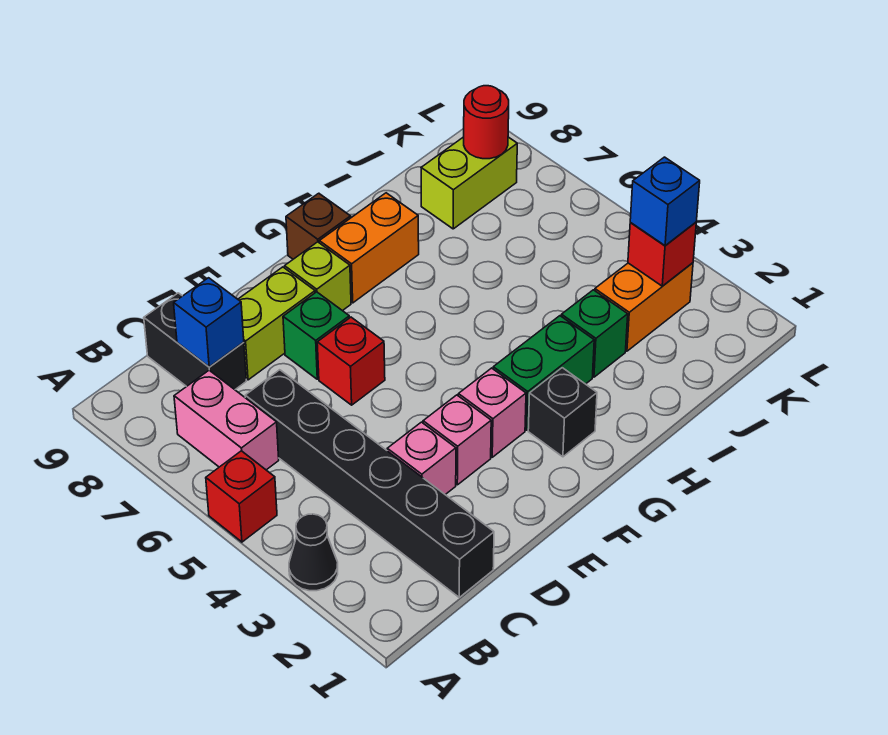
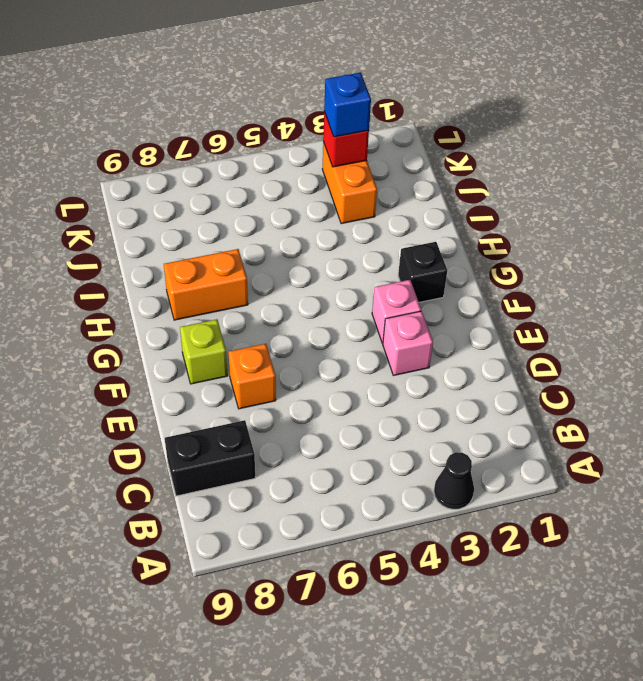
orange brick E7 level 1 -> green brick E7 level 1
orange brick H7:H8 level 1 -> orange brick G8:H8 level 1
none -> red brick A5 level 1
none -> pink brick B6:B7 level 1
none -> black brick C1:C6 level 1

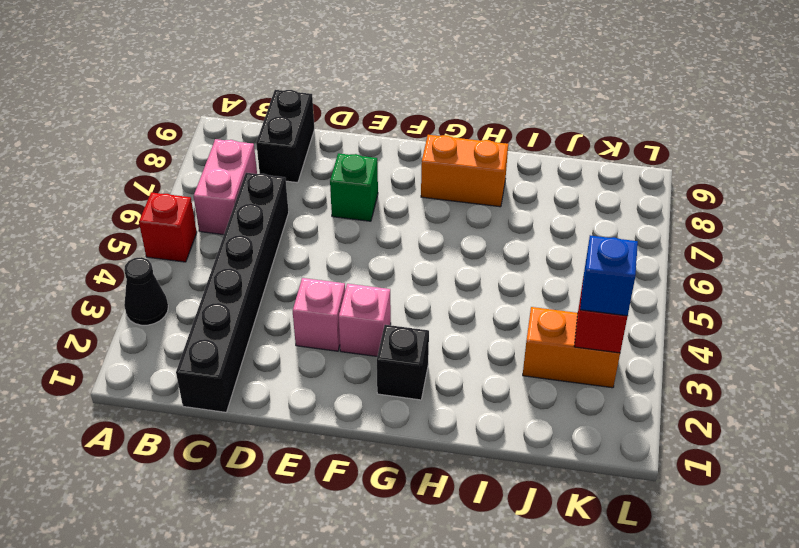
none -> pink brick D3 level 1
none -> lime brick D8:E8 level 1
none -> red brick E6 level 1

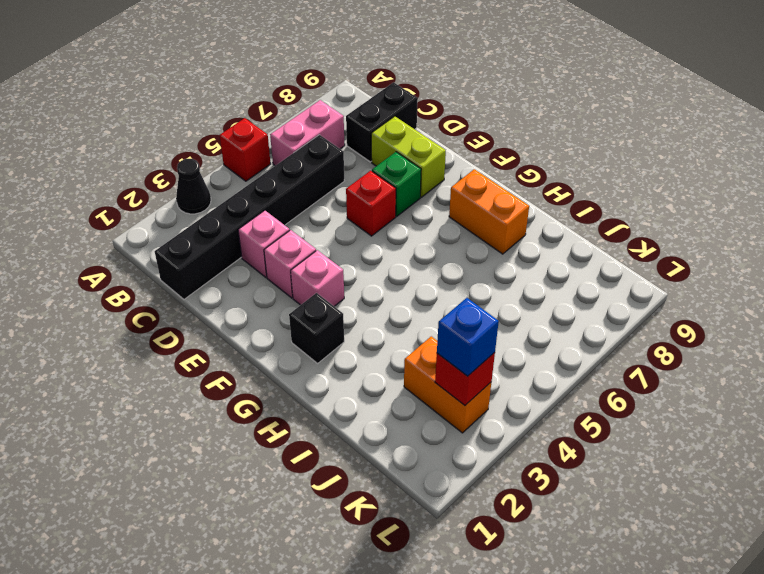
none -> lime brick F8 level 1
none -> green brick G3:H3 level 1
none -> brown brick G9 level 1

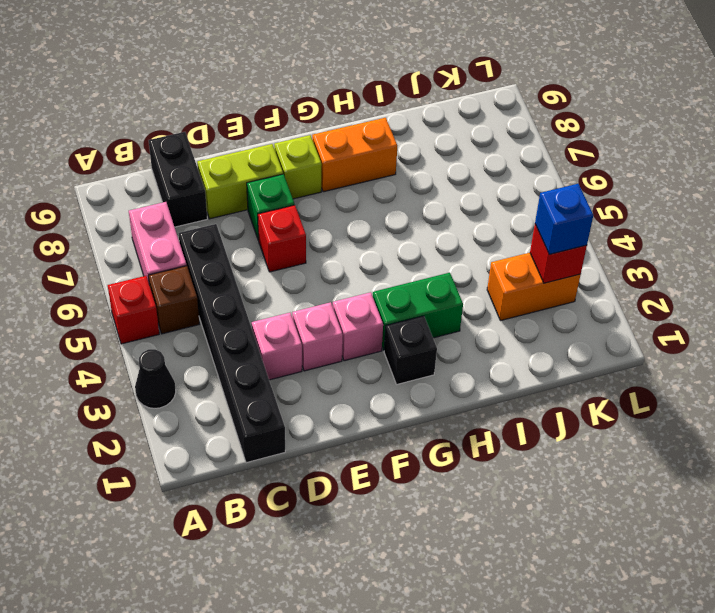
brown brick B5 level 1 -> brown brick G9 level 1
none -> green brick I3 level 1
none -> lime brick J8:K8 level 1
none -> blue brick C8 level 2

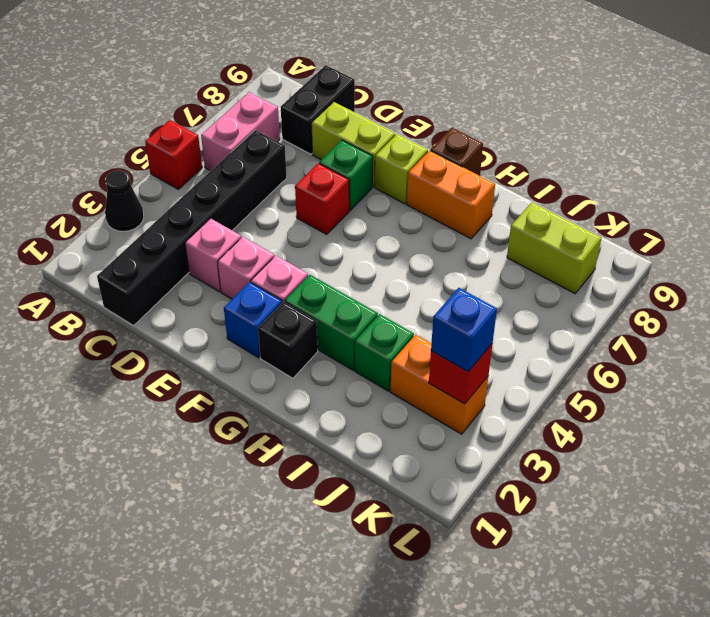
blue brick F2 level 1 -> blue brick C8 level 2
none -> red round brick K8 level 2

